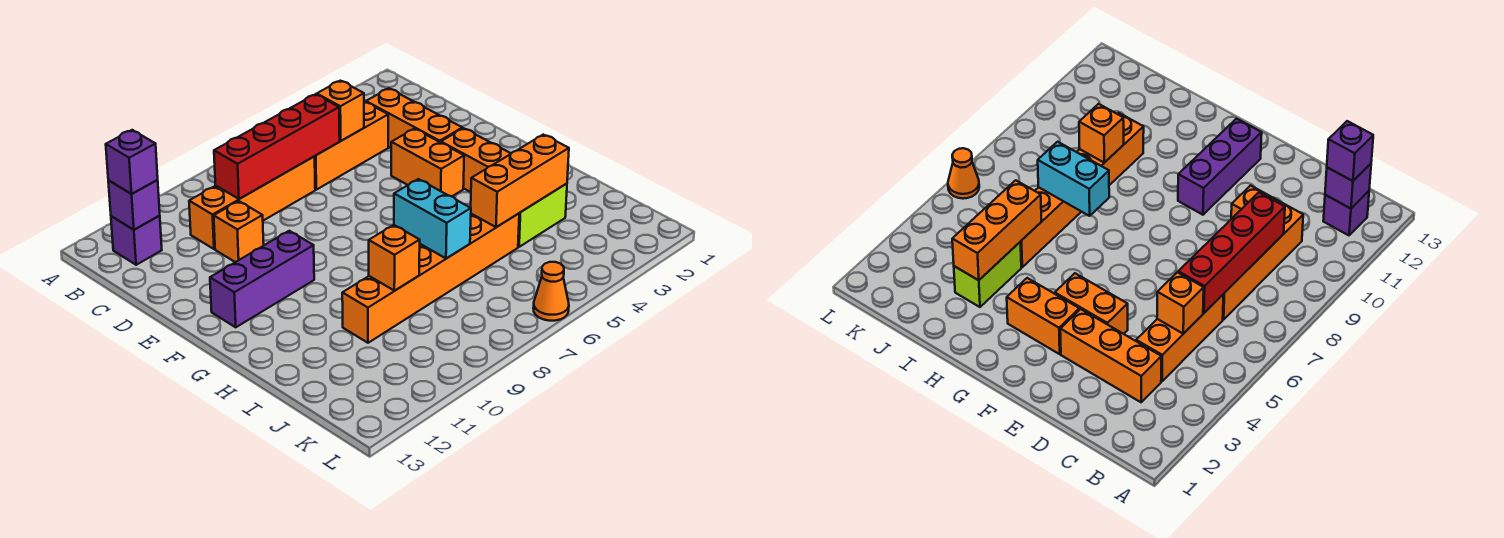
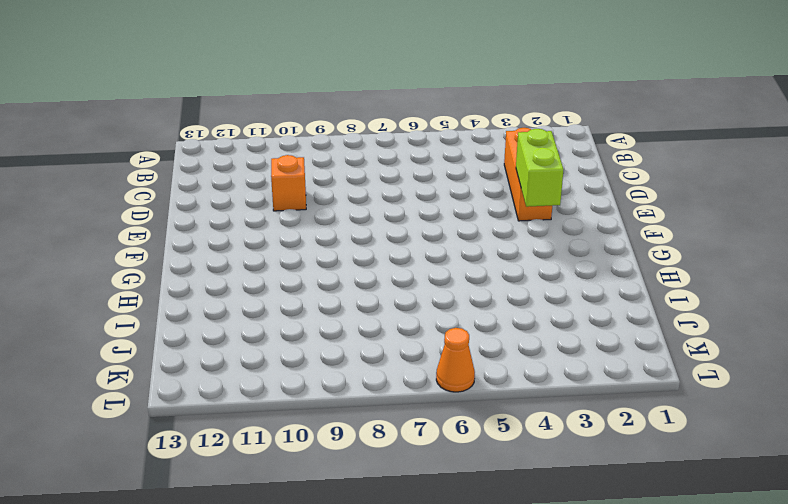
lime brick E3:F3 level 2 -> lime brick I3:I4 level 1
none -> purple brick B12 level 1
none -> orange brick C4:C6 level 1
none -> orange brick C7:C10 level 1

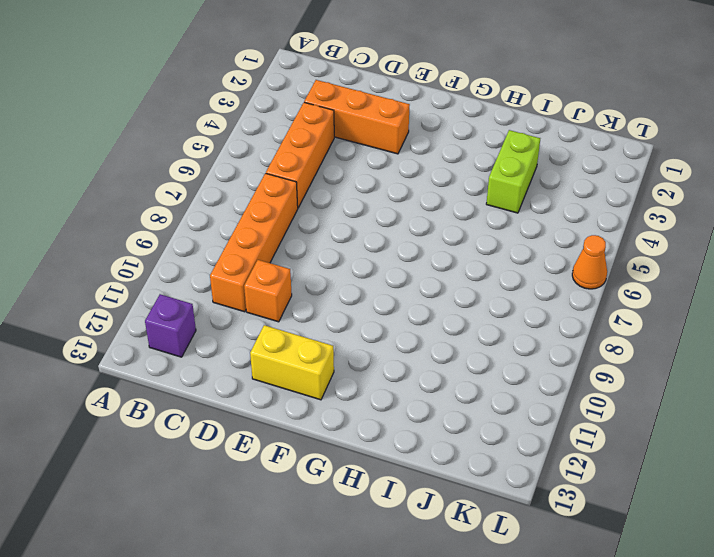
yellow brick E12:F12 level 1 -> purple brick F10:F12 level 1
none -> orange brick E4:F4 level 1
none -> orange brick F3:G3 level 1
none -> orange brick I5:I10 level 1

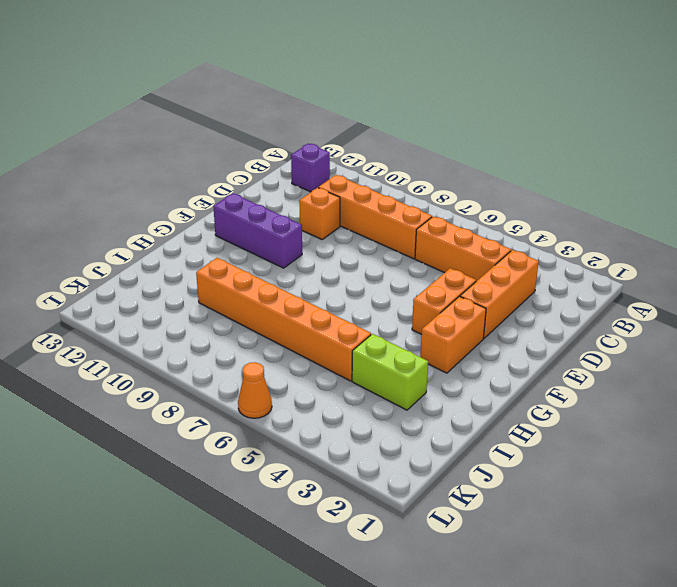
none -> purple brick B12 level 2
none -> orange brick C5 level 2
none -> red brick C6:C9 level 2

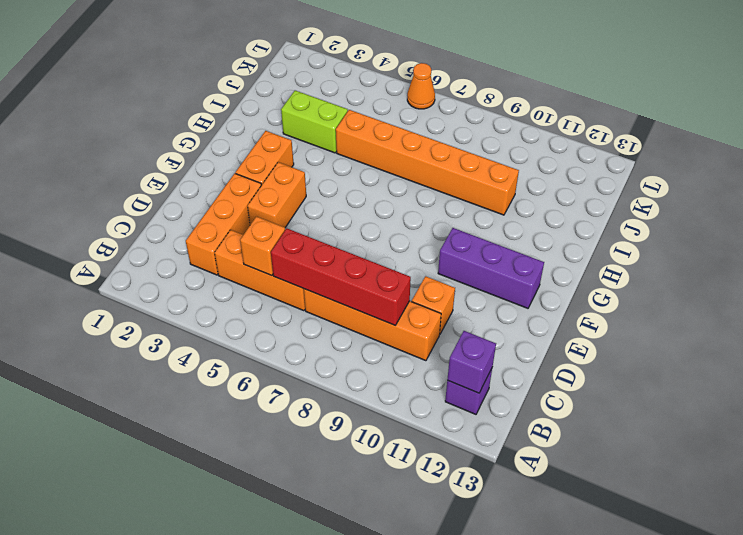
none -> cyan brick H7:I7 level 2
none -> orange brick I3:I5 level 2
none -> orange brick I9 level 2

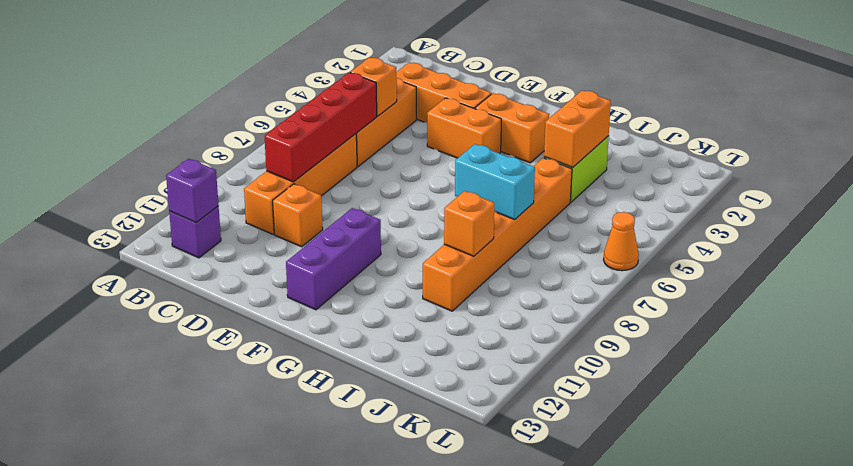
orange brick I3:I4 level 2 -> orange brick I3:I5 level 2
none -> purple brick B12 level 3

